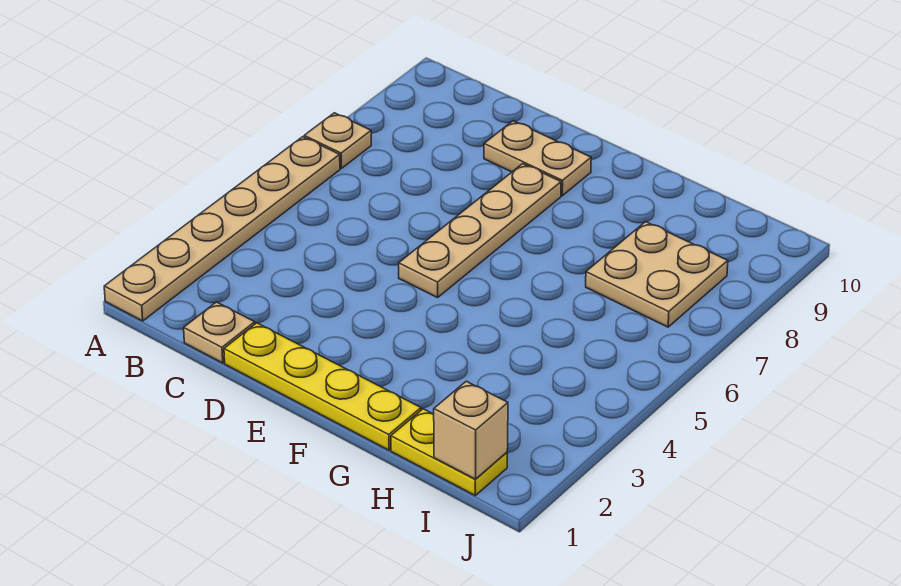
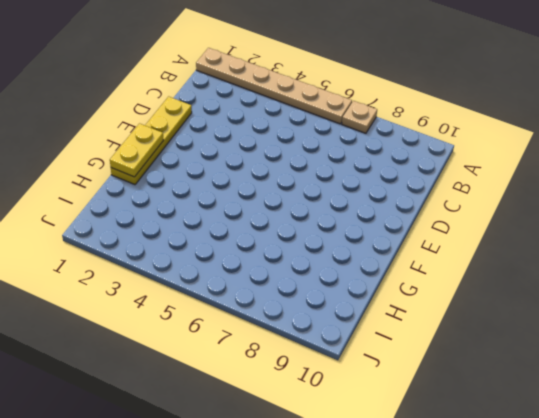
yellow plate F1:G1 level 2 -> yellow plate H1:I1 level 1
none -> tan plate C1 level 1
none -> tan plate D9:E9 level 1

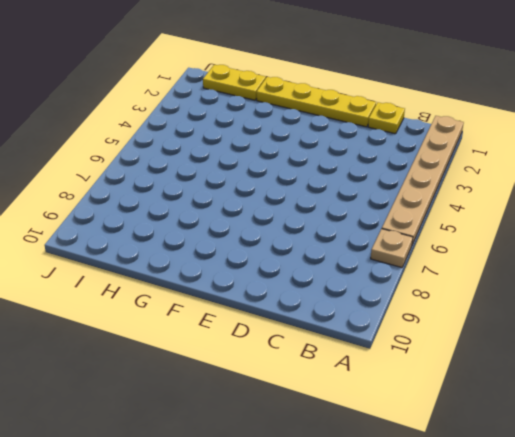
yellow plate C1 level 1 -> tan plate C1 level 1
none -> tan plate D9:E9 level 1
none -> tan plate E5:E8 level 1

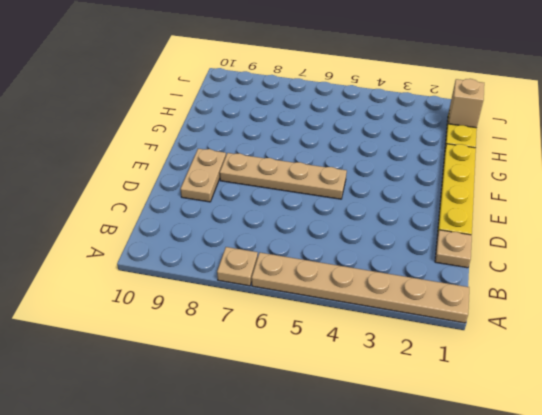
none -> tan plate H7:I8 level 1

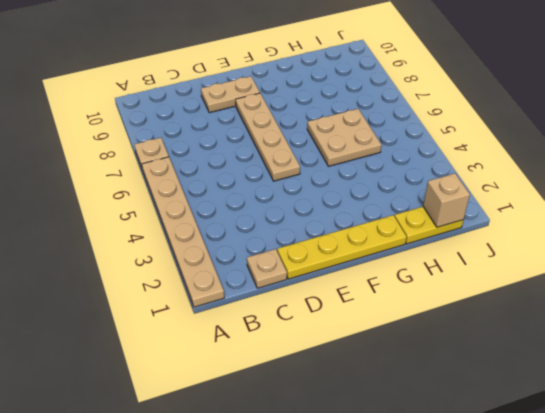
tan plate G5:H6 level 1 -> tan plate H7:I8 level 1

